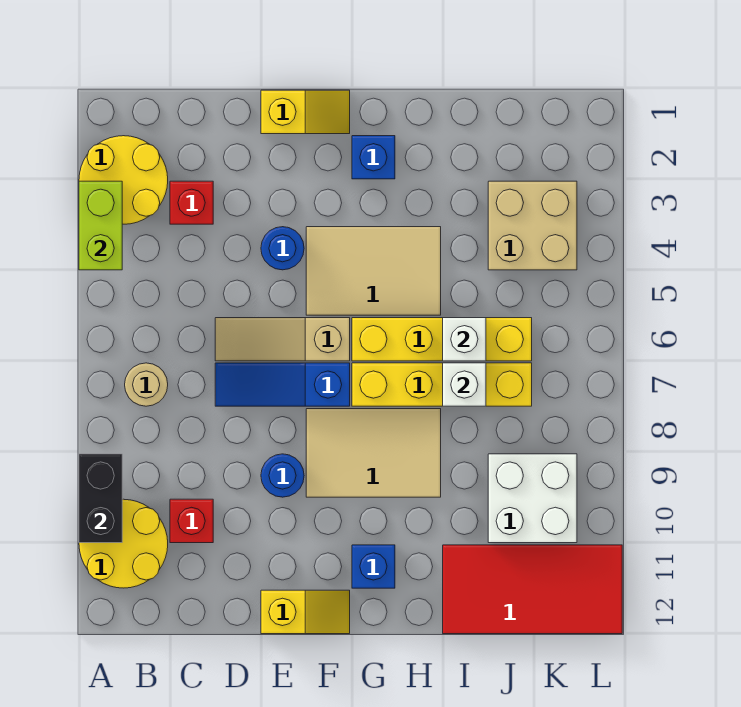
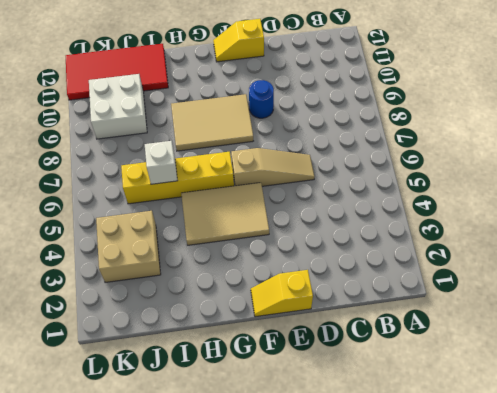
none -> yellow round brick A2:B3 level 1
none -> yellow round brick A10:B11 level 1
none -> tan round brick B7 level 1

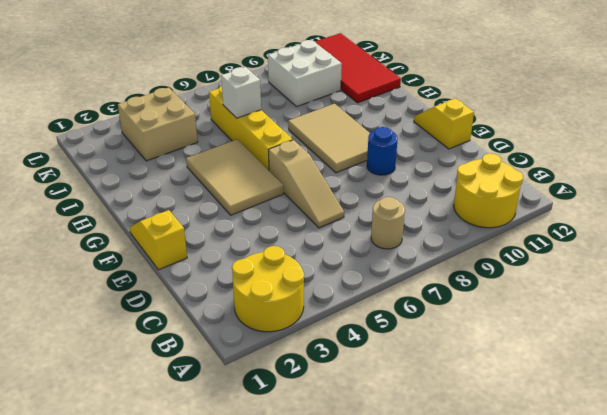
none -> red brick C3 level 1
none -> red brick C10 level 1
none -> blue slope D7:F7 level 1 top F

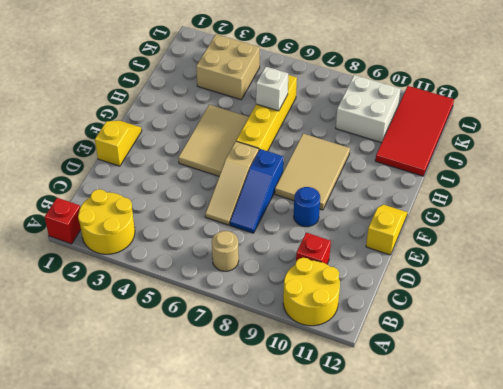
red brick A1 level 1 -> red brick C3 level 1
none -> blue round brick E4 level 1
none -> blue brick G2 level 1
none -> yellow brick G7:J7 level 1

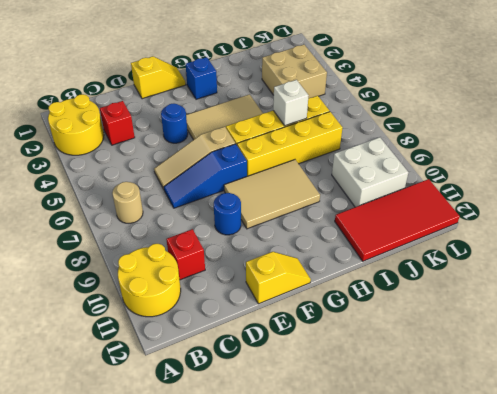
none -> blue brick G11 level 1
none -> lime brick A3:A4 level 2
none -> black brick A9:A10 level 2

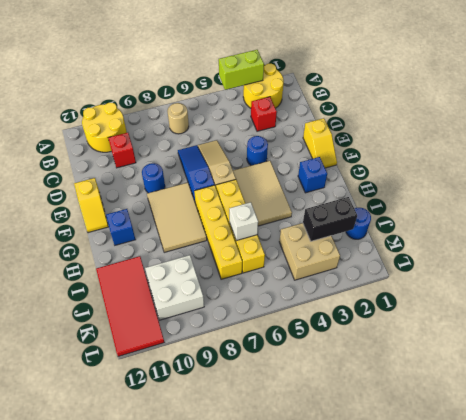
blue round brick J1 level 1 -> none
black brick J2:J3 level 2 -> black brick A9:A10 level 2
none -> white brick I7 level 2

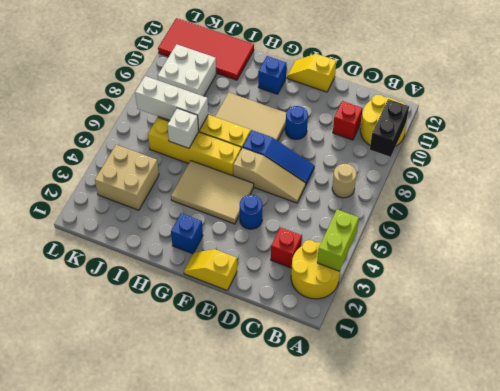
white brick I7:K7 level 2 -> white brick I7 level 2

